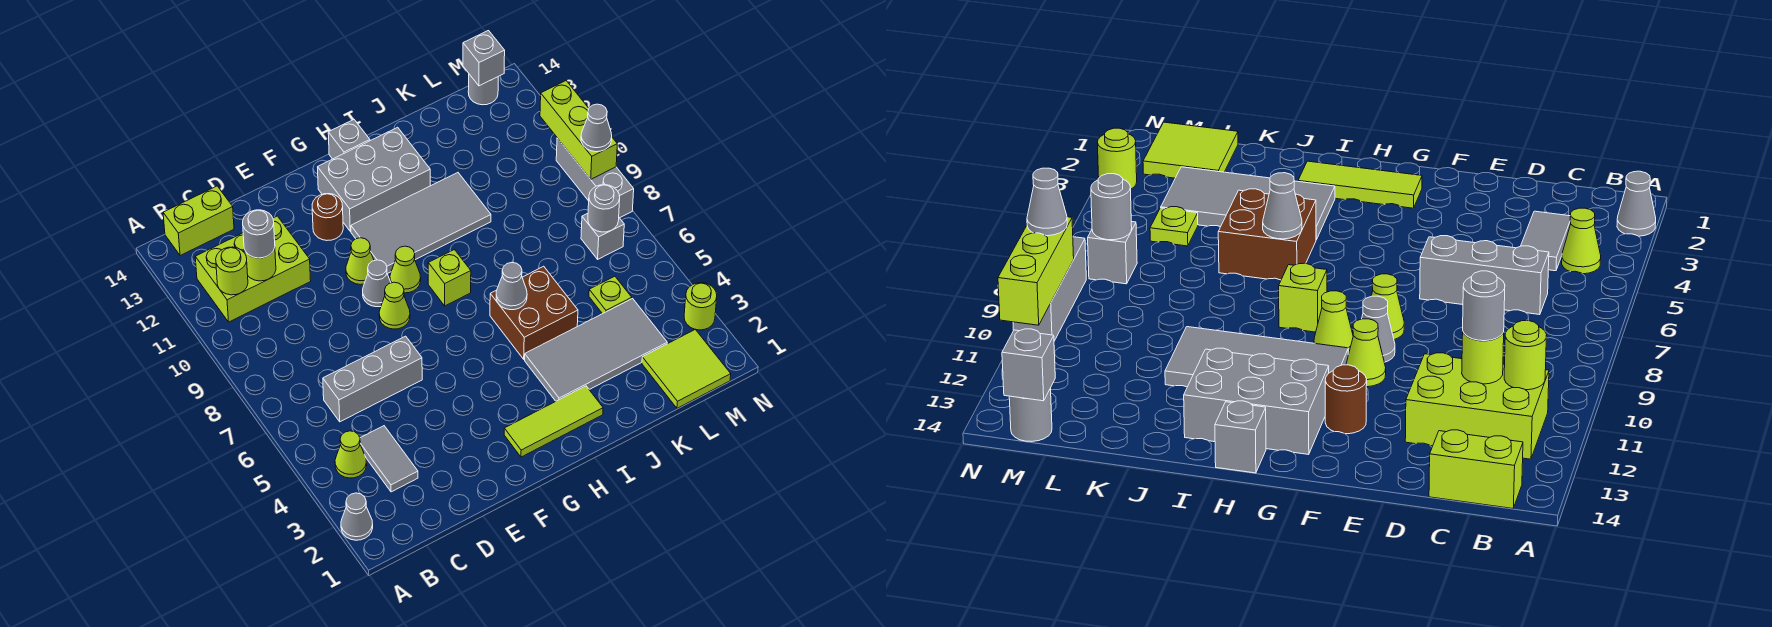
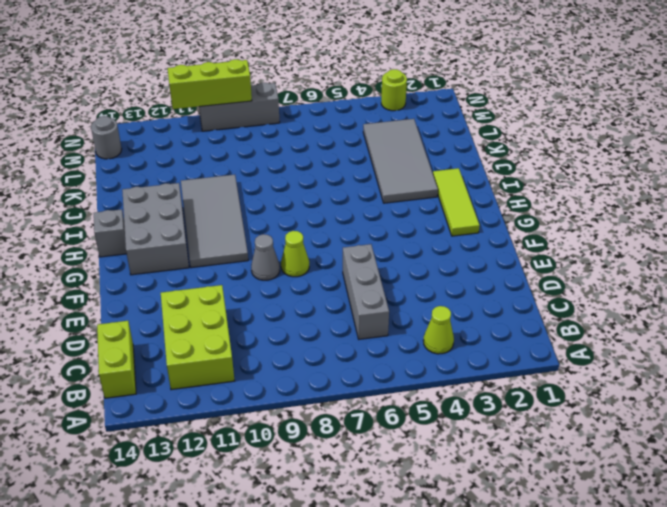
none -> grey cone A2 level 1
none -> grey tile C3:C4 level 1
none -> lime cone F10 level 1
none -> brown round brick F12 level 1

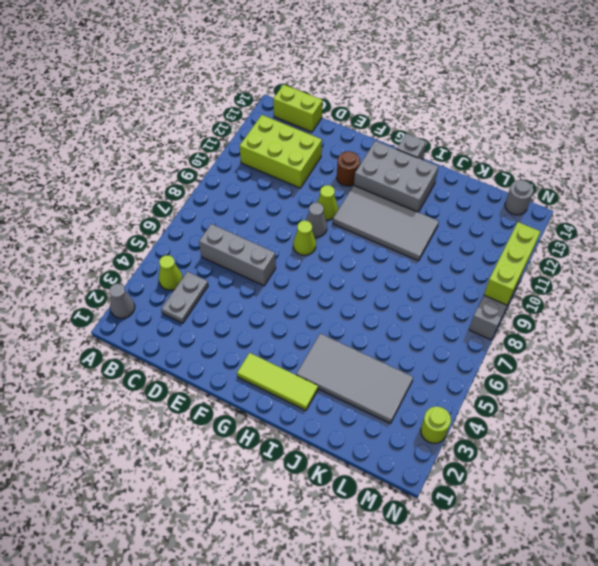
grey plate C3:C4 level 1 -> grey tile C3:C4 level 1
none -> lime cone G9 level 1
none -> lime brick H8 level 1
none -> brown brick I5:J6 level 1
none -> lime tile L1:M2 level 1

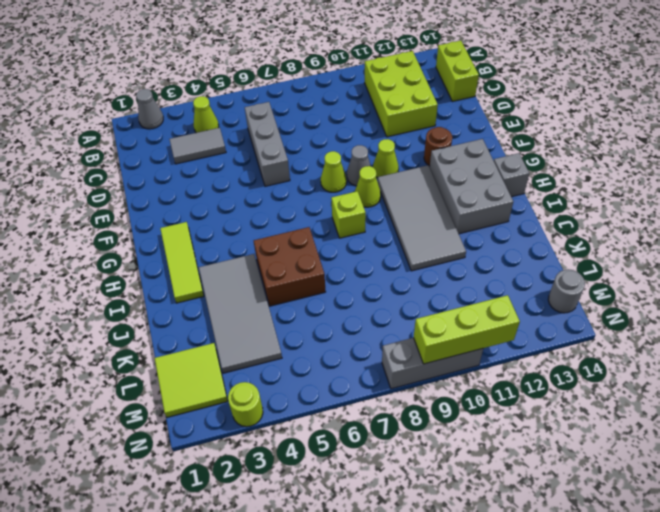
none -> lime plate L5 level 1
none -> grey brick M7 level 1
none -> lime round brick B11 level 2
none -> lime round brick C11 level 2

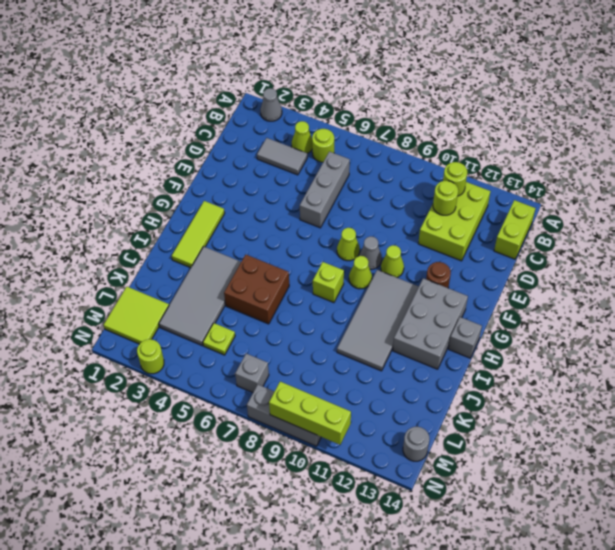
lime round brick B5 level 1 -> none
none -> grey cone I6 level 2
none -> grey round brick M7 level 2
none -> grey brick M14 level 2
none -> grey round brick C11 level 3

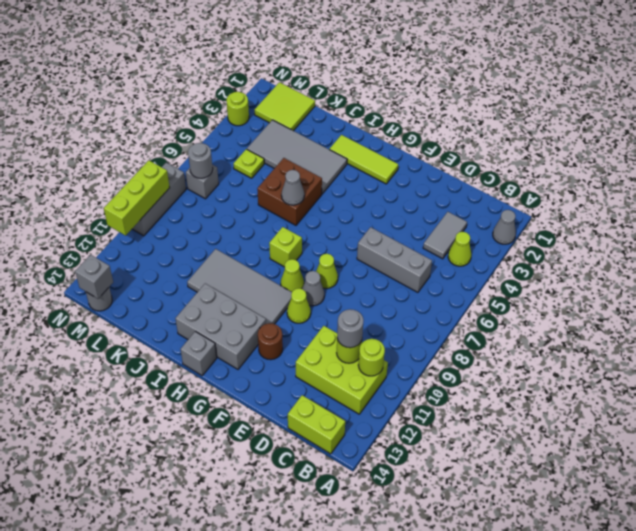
none -> grey cone N9 level 3

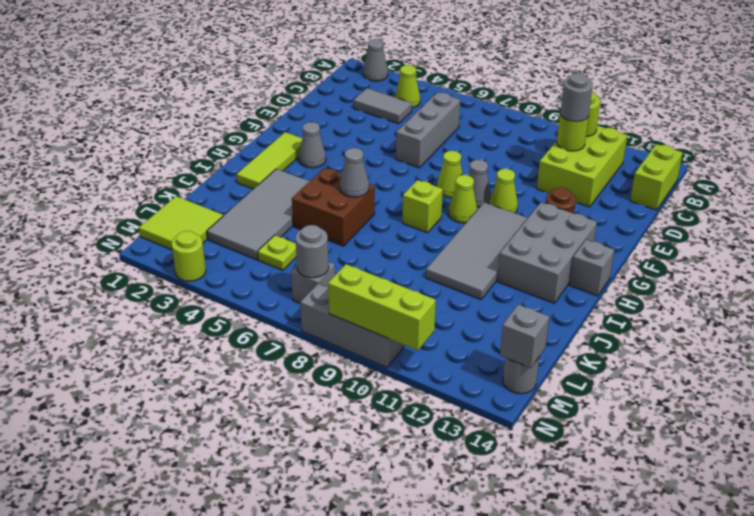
grey cone G3 level 1 -> grey cone N9 level 3

